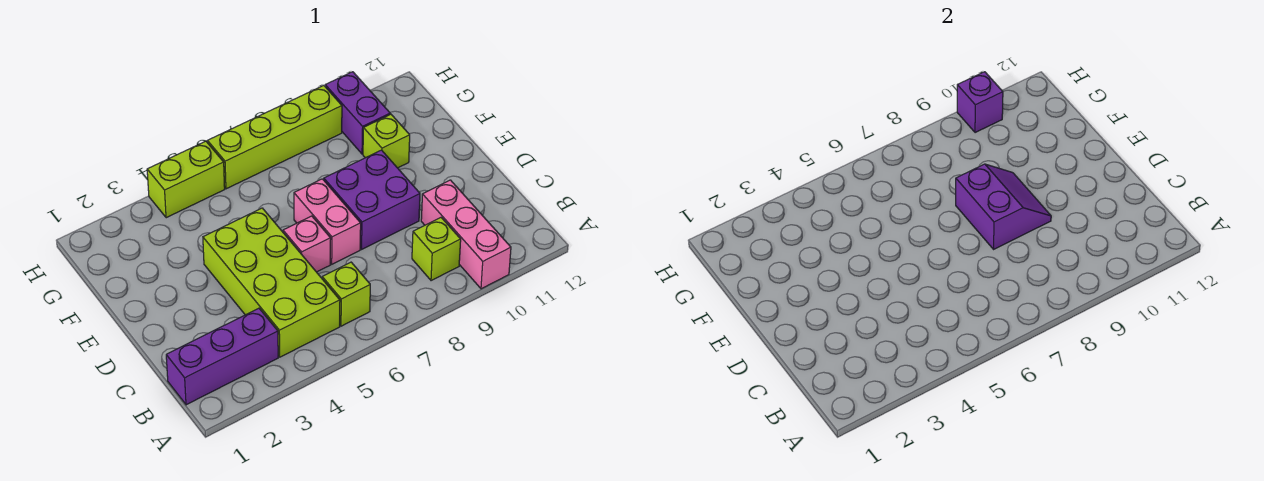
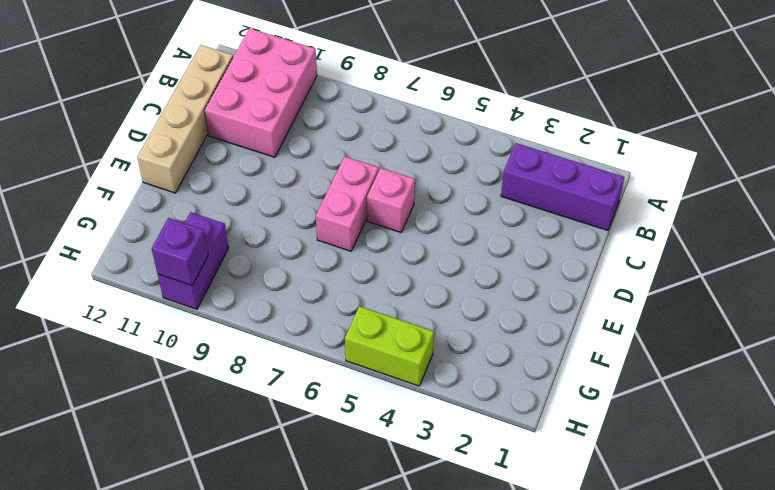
pink brick A10:C11 level 1 -> pink brick A10:C10 level 1
tan brick B12:E12 level 1 -> none
none -> lime brick B4:E5 level 1
none -> lime brick B6 level 1
none -> lime brick B9 level 1

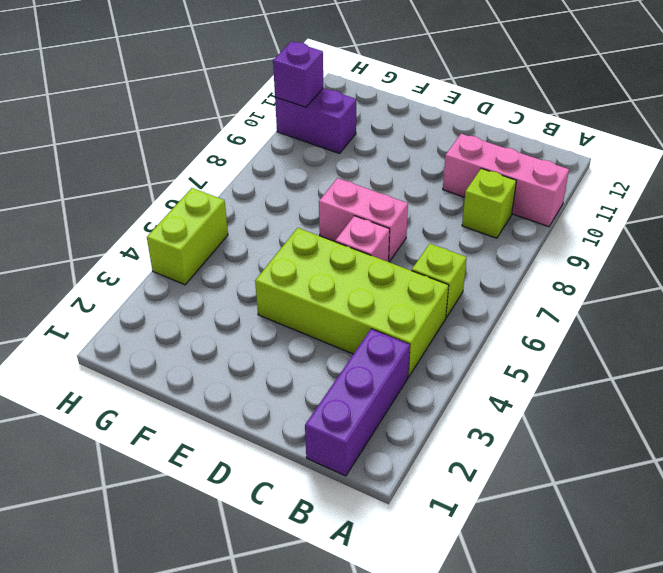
none -> purple brick D8:E9 level 1
none -> lime brick F10 level 1
none -> lime brick H6:H9 level 1

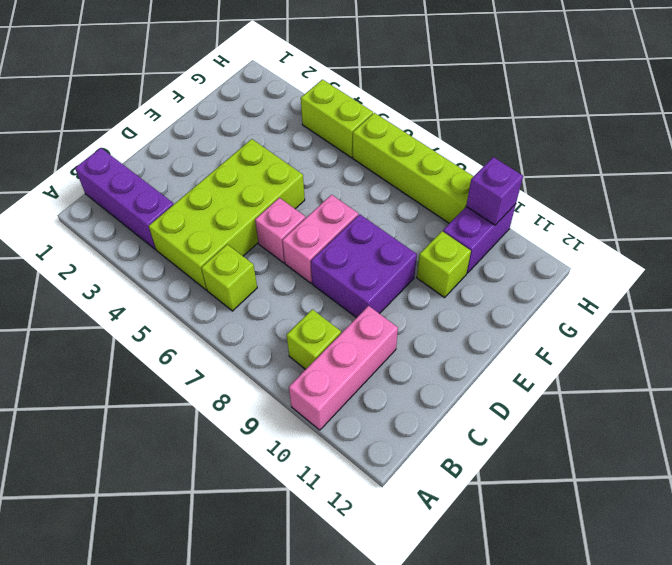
none -> purple slope D8:E9 level 2 top 8

